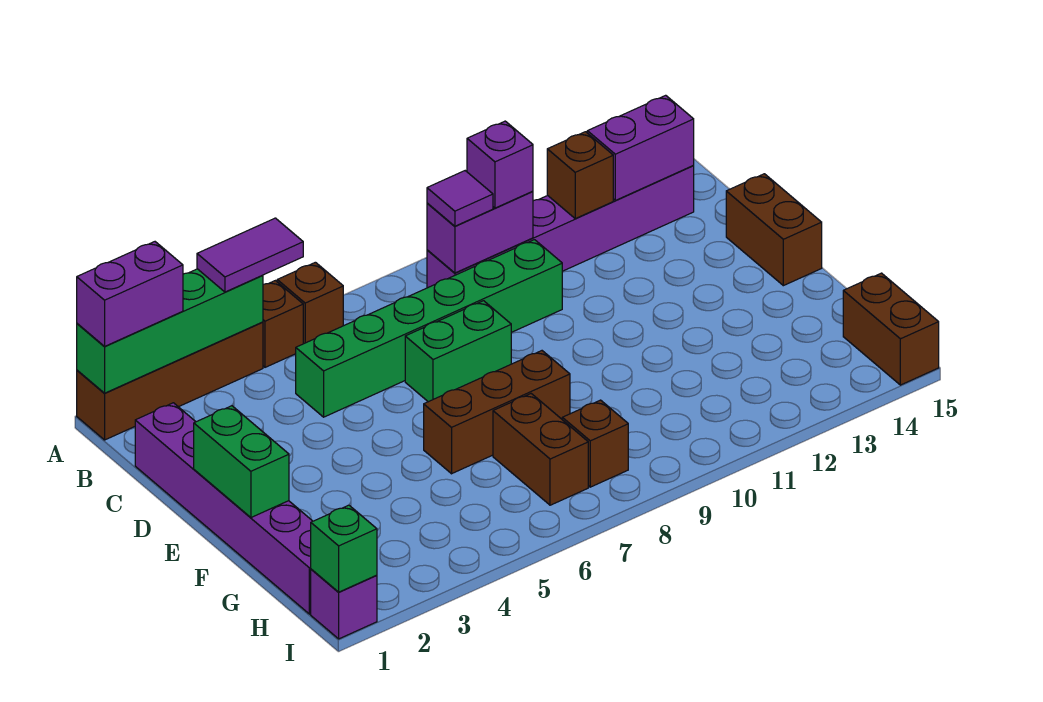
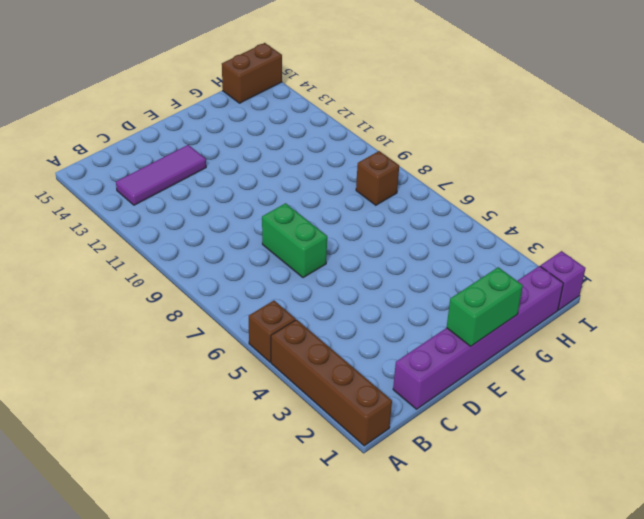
purple tile B13:D13 level 1 -> purple brick B9:B14 level 1
none -> brown brick A6 level 1
none -> green brick C5:C10 level 1
none -> brown brick D15:E15 level 1

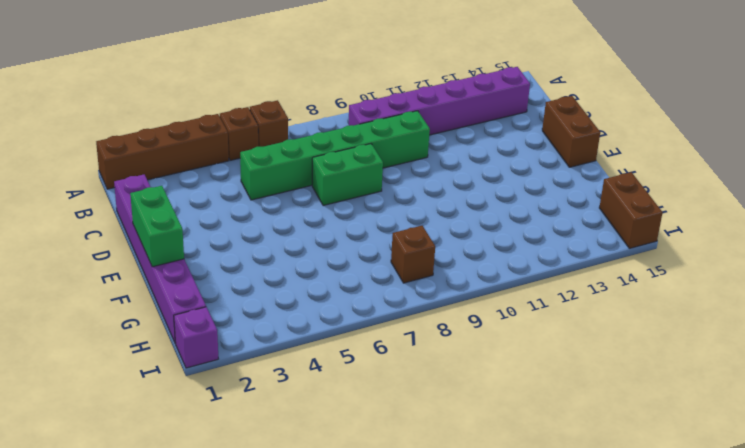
none -> brown brick F6:F8 level 1
none -> brown brick G7:H7 level 1
none -> green brick A1:A4 level 2

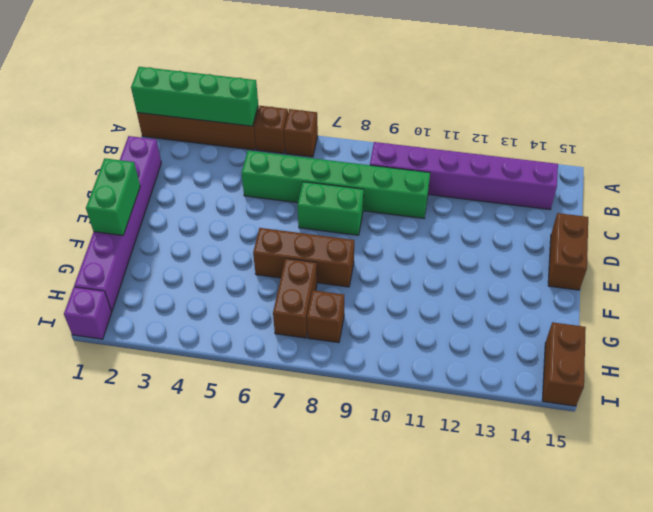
none -> purple brick B9:B10 level 2
none -> brown brick B12 level 2
none -> purple brick B13:B14 level 2

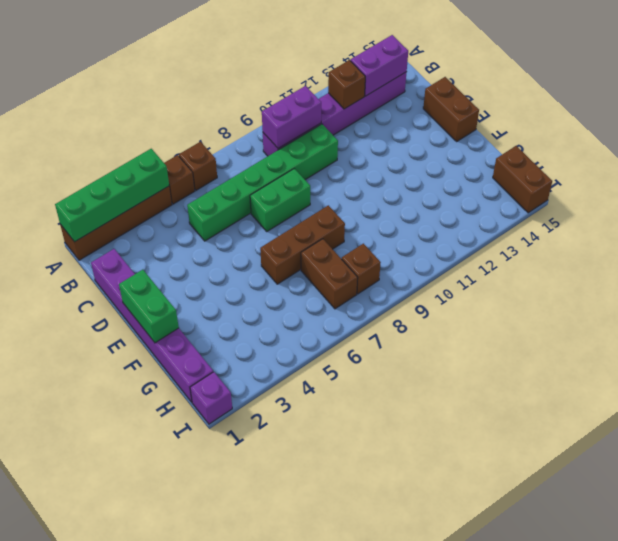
none -> green brick I1 level 2
none -> purple brick A1:A2 level 3
none -> purple tile A4:A5 level 3

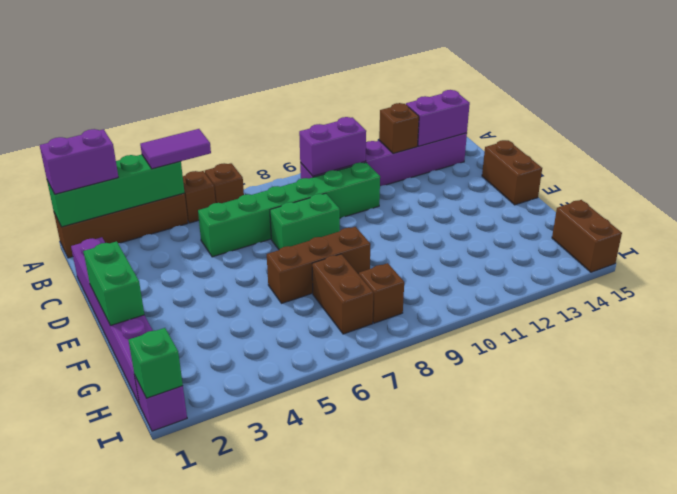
none -> purple tile B9 level 3
none -> purple brick B10 level 3

